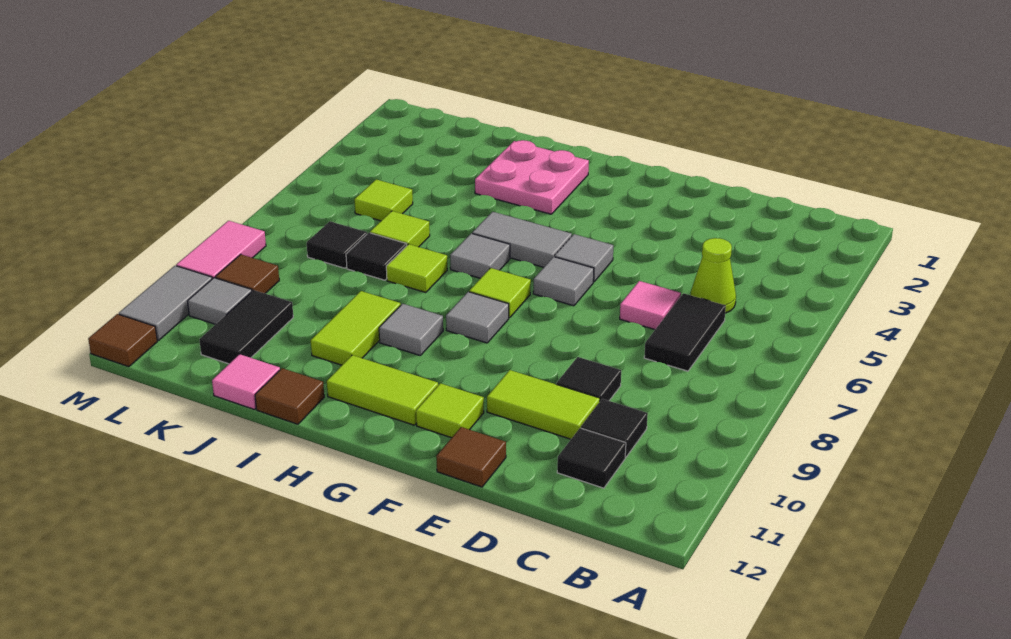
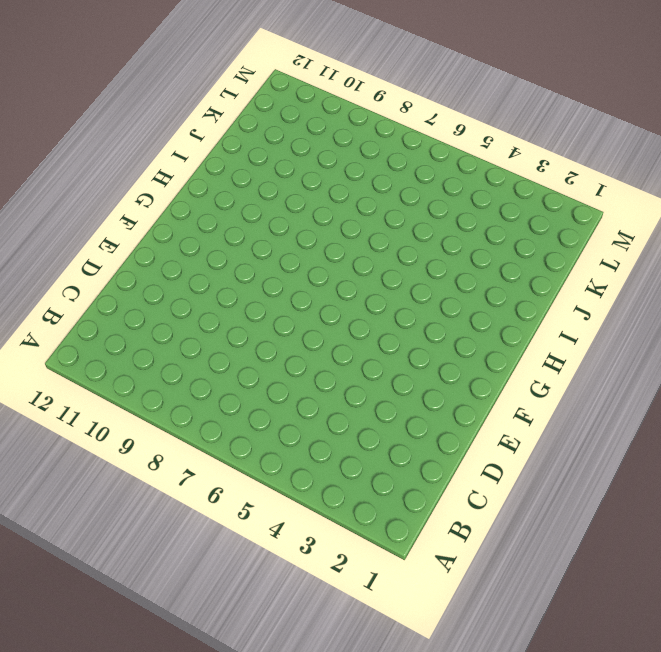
none -> lime cone C5 level 1
none -> black tile C6:C7 level 1
none -> black tile C10 level 1
none -> black tile C11 level 1

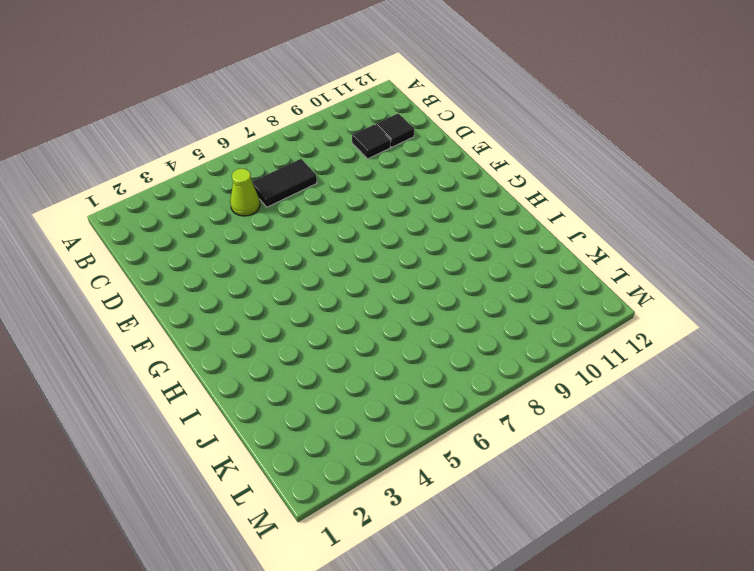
none -> pink tile D6 level 1
none -> black tile D9 level 1
none -> lime tile D10:E10 level 1
none -> brown tile E12 level 1

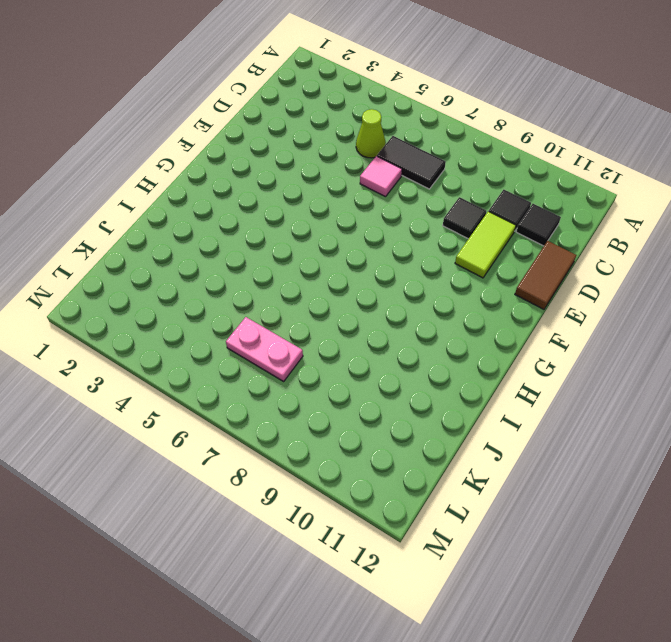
brown tile D12:E12 level 1 -> brown tile E12 level 1
pink plate K6:K7 level 1 -> black tile K7 level 1
none -> grey tile F5 level 1
none -> grey tile F6 level 1
none -> lime tile F11 level 1
none -> grey tile G5:H5 level 1

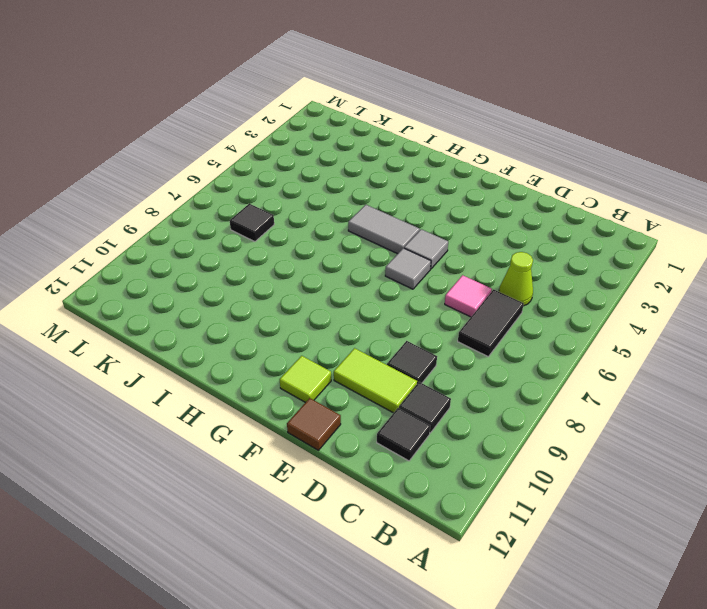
none -> lime tile G7 level 1
none -> grey tile G8 level 1
none -> lime tile G11:H11 level 1
none -> pink plate H2:I3 level 1

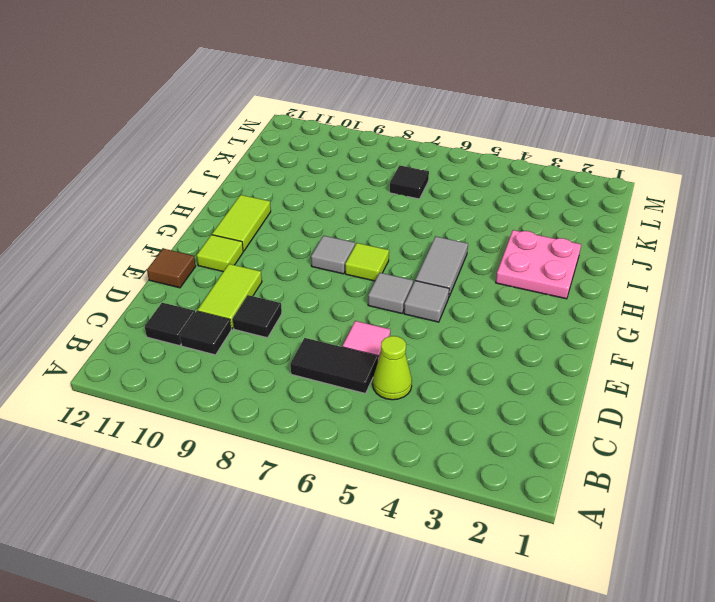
none -> grey tile H6 level 1
none -> grey tile H9 level 1
none -> lime tile I7 level 1
none -> lime tile I9:I10 level 1

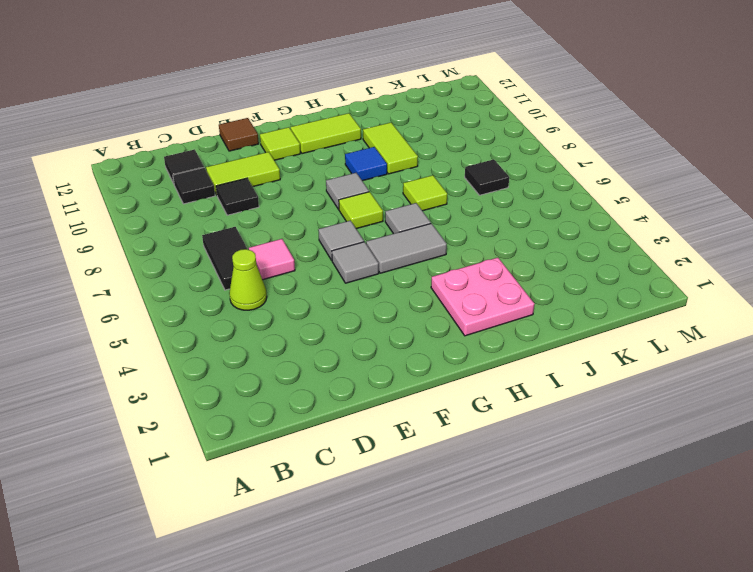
blue tile H9 level 1 -> grey tile H9 level 1
none -> brown tile I12 level 1
none -> lime tile J6 level 1
none -> black tile J7 level 1
none -> pink tile J12 level 1

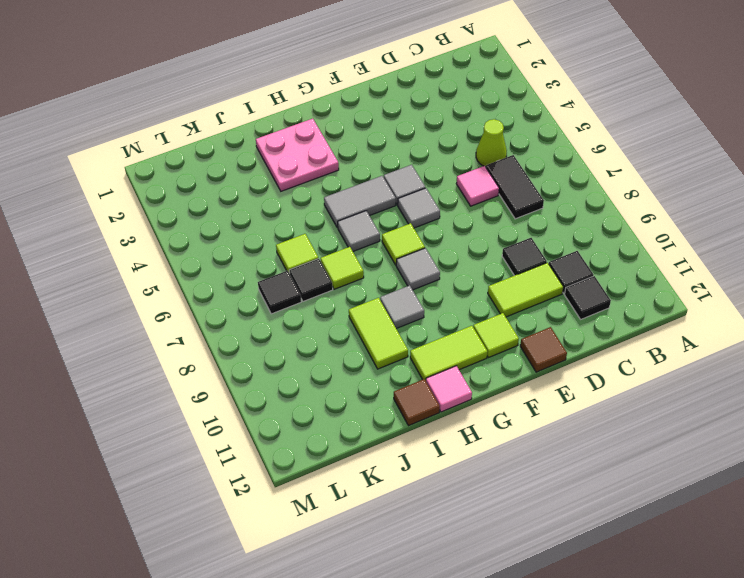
pink tile H12 level 1 -> pink tile J12 level 1
none -> lime tile K5 level 1
none -> black tile K10:K11 level 1
none -> brown tile L9 level 1
none -> grey tile L10 level 1

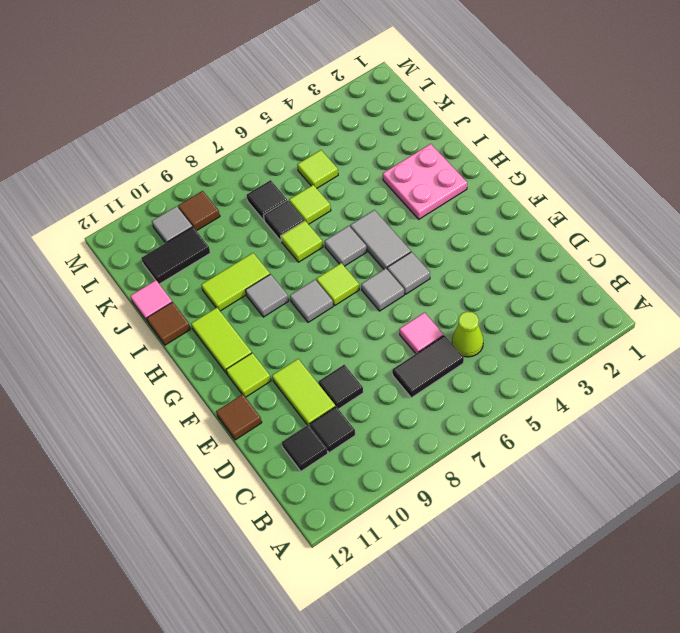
none -> pink tile M8:M9 level 1
none -> grey tile M10:M11 level 1
none -> brown tile M12 level 1

